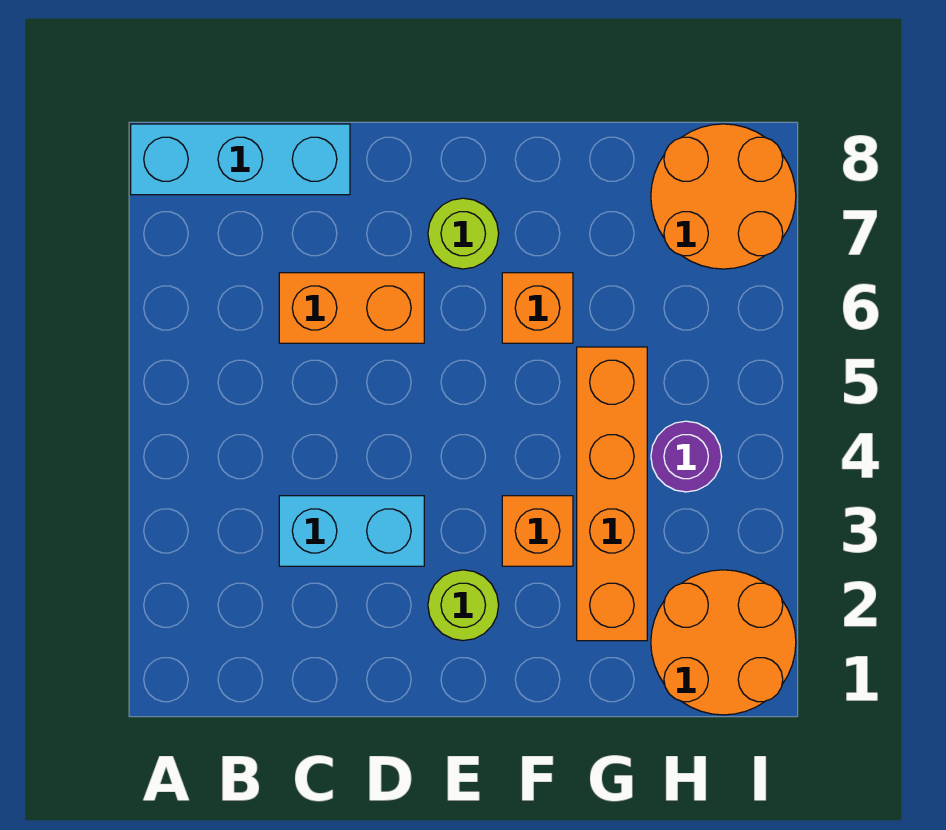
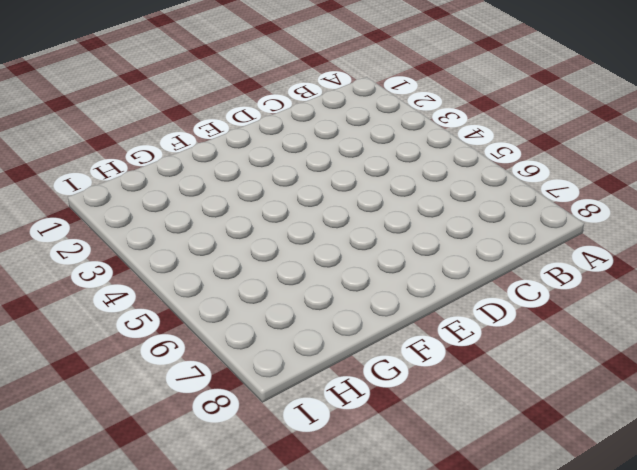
none -> cyan brick A8:C8 level 1
none -> cyan brick C3:D3 level 1

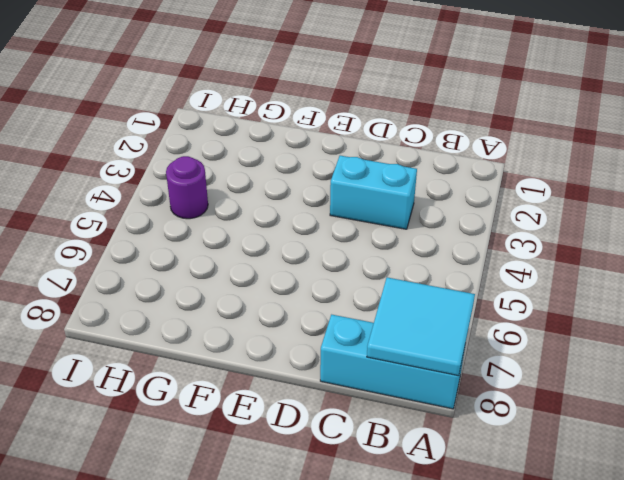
cyan tile A7:B8 level 2 -> none
none -> orange brick C6:D6 level 1
none -> lime round brick E2 level 1

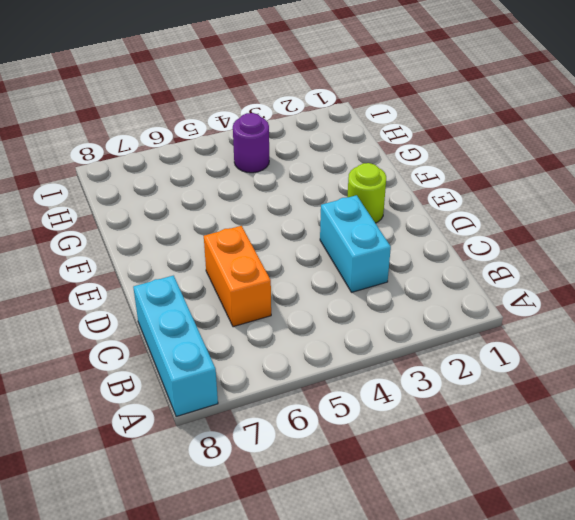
none -> lime round brick E7 level 1
none -> orange brick F3 level 1

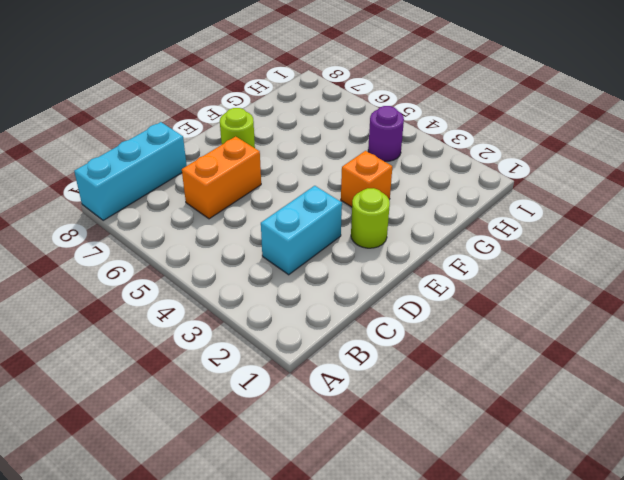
none -> orange brick F6 level 1
none -> orange brick G2:G5 level 1

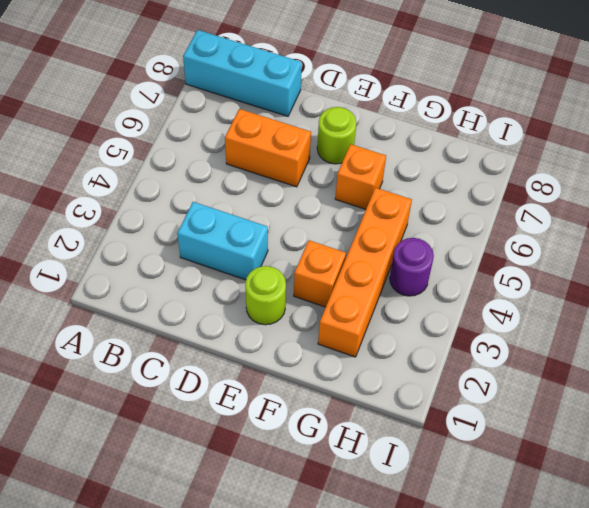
none -> orange round brick H1:I2 level 1
none -> orange round brick H7:I8 level 1

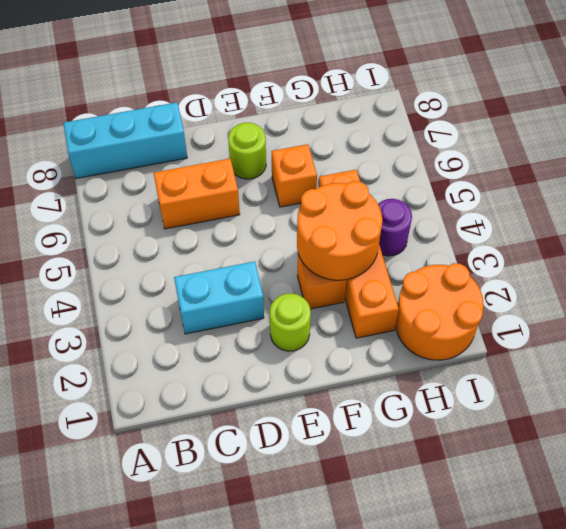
orange round brick F3:G4 level 2 -> orange round brick H7:I8 level 1

